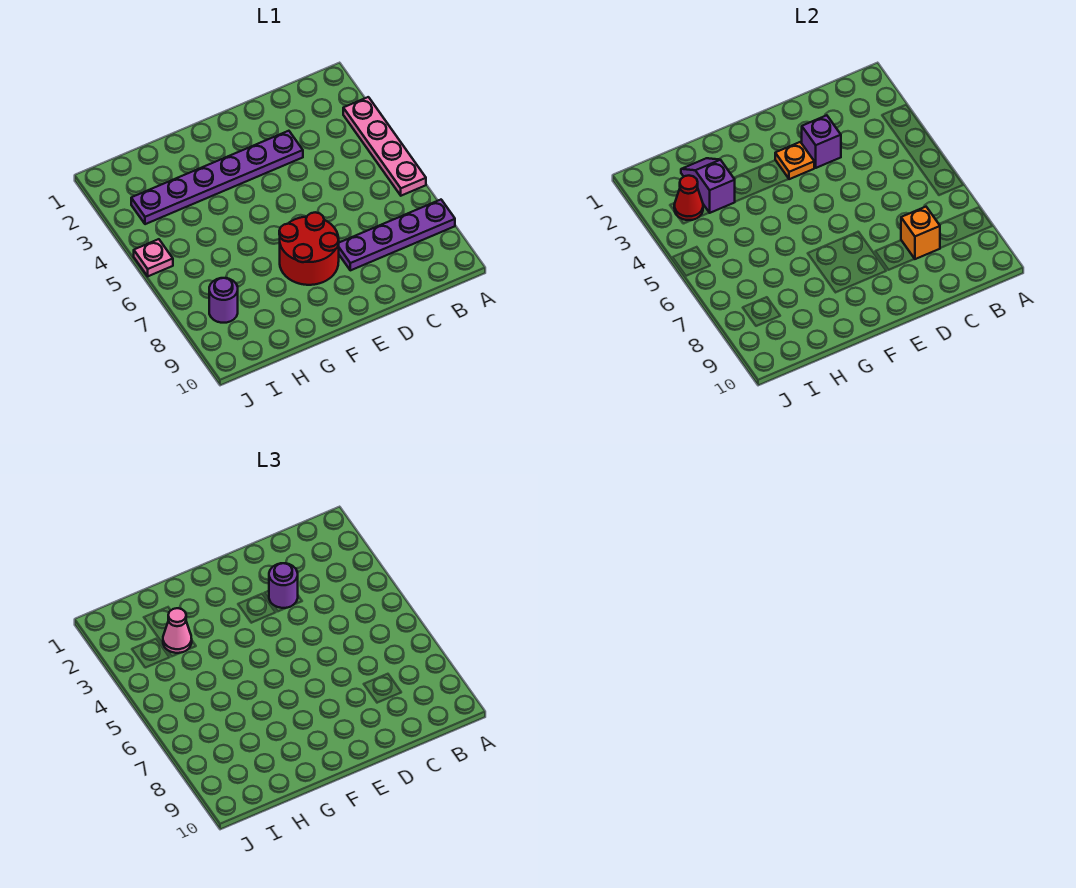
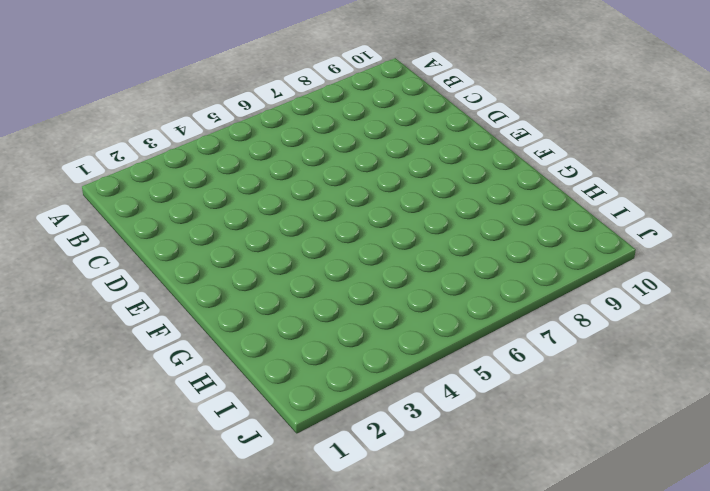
none -> pink plate A3:A6 level 1
none -> purple plate A8:D8 level 1
none -> purple plate D3:I3 level 1

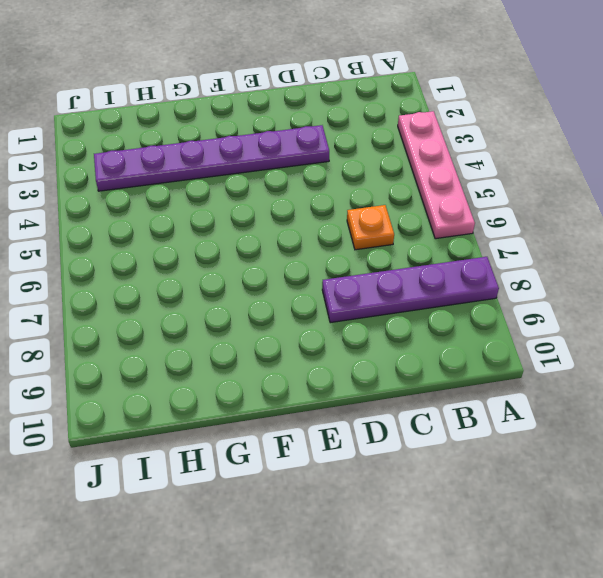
orange plate C6 level 1 -> orange plate E3 level 2
none -> red round brick E7:F8 level 1
none -> purple round brick I8 level 1
none -> pink plate J5 level 1

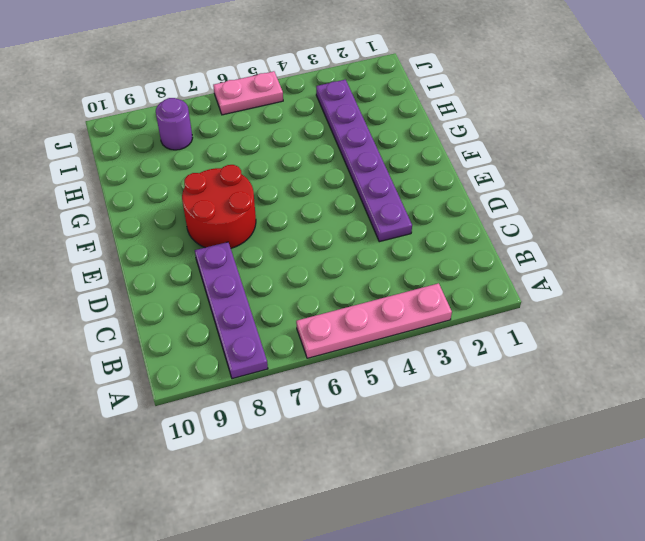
pink plate J5:J6 level 1 -> pink plate J5 level 1
none -> orange brick C8 level 2
none -> purple brick D3 level 2
none -> orange plate E3 level 2

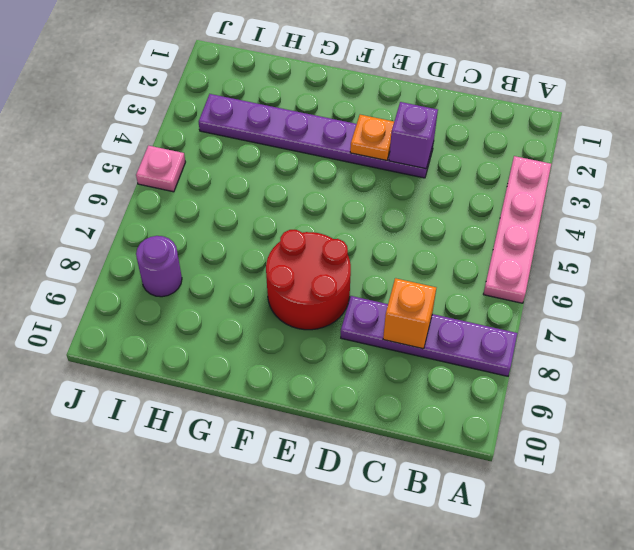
none -> purple slope H2:H3 level 2 top 3
none -> red cone I3 level 2
none -> purple round brick D3 level 3

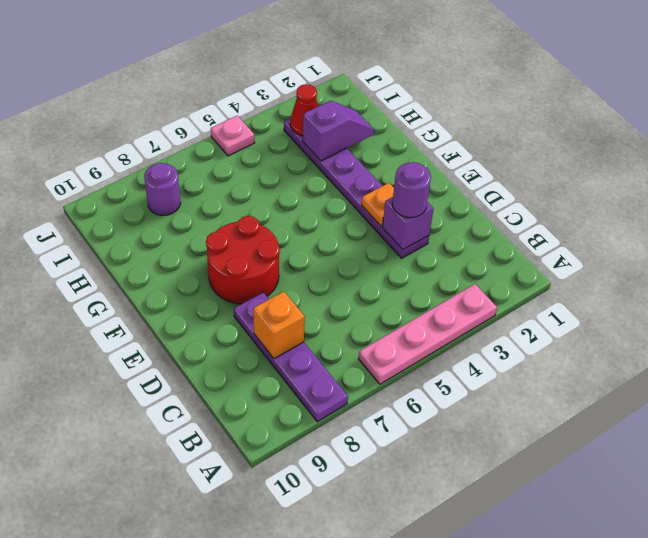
none -> pink cone H3 level 3

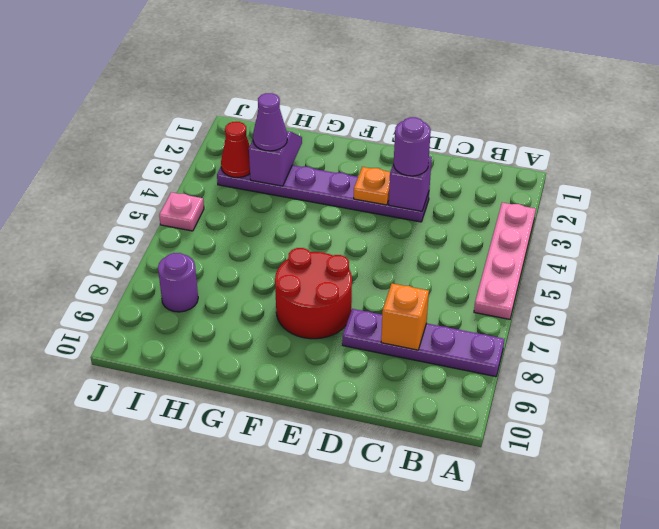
purple cone H3 level 3 -> pink cone H3 level 3

